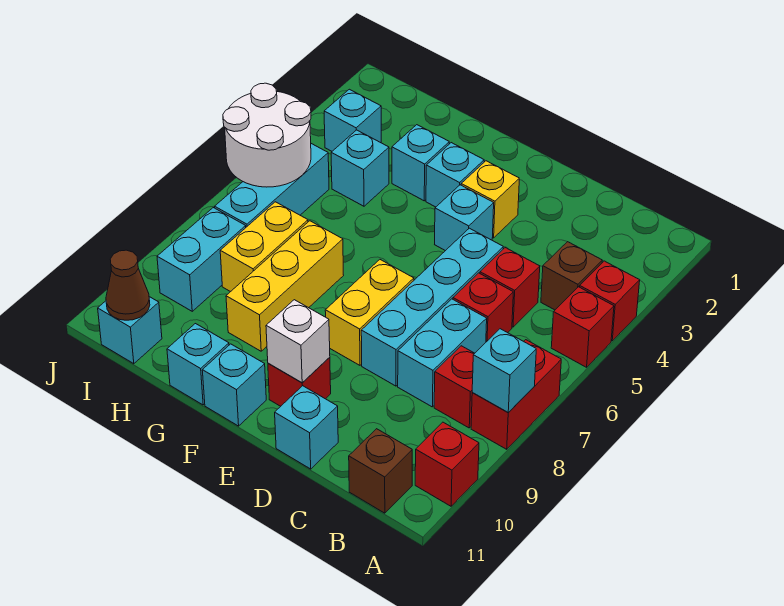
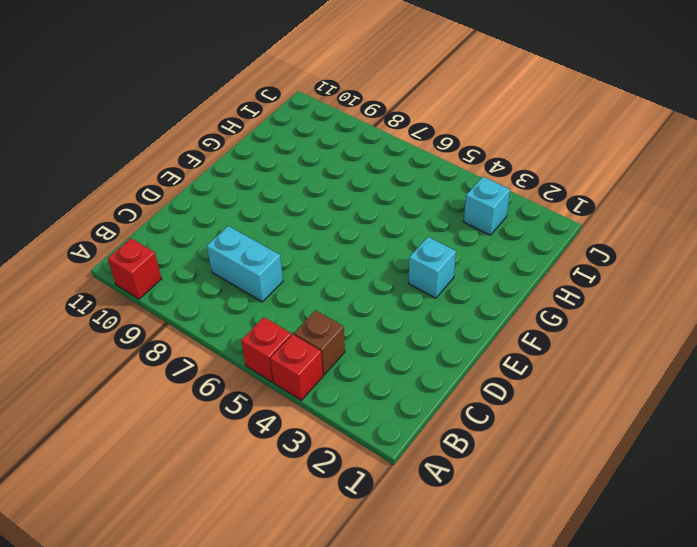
none -> red brick A7:A8 level 1
none -> red brick B8 level 1
none -> brown brick B11 level 1
none -> red brick C5 level 1

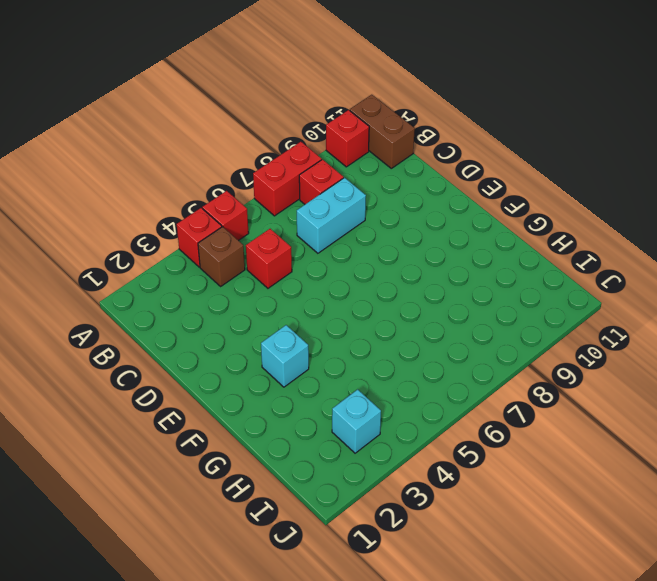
brown brick A11:B11 level 1 -> brown brick B11 level 1
none -> red brick C6 level 1
none -> cyan brick D5:D8 level 1
none -> cyan brick D11 level 1
none -> yellow brick E3 level 1

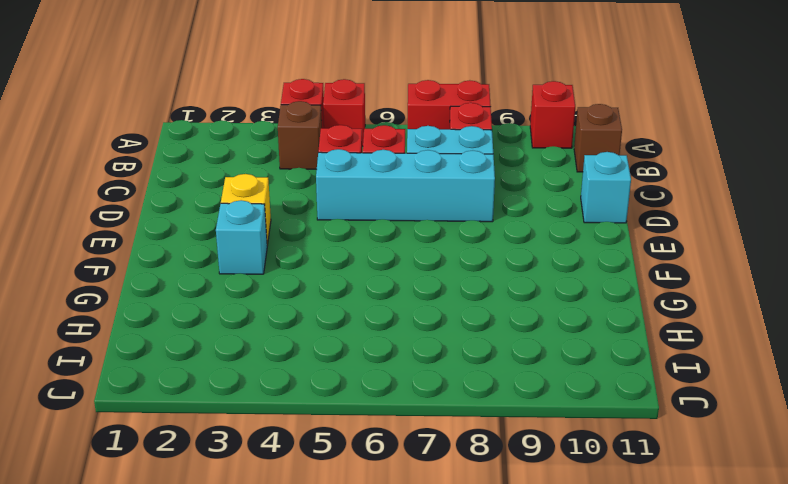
none -> cyan brick E4 level 1
none -> yellow brick E7:E8 level 1
none -> red brick E10 level 1
none -> cyan brick F11 level 1

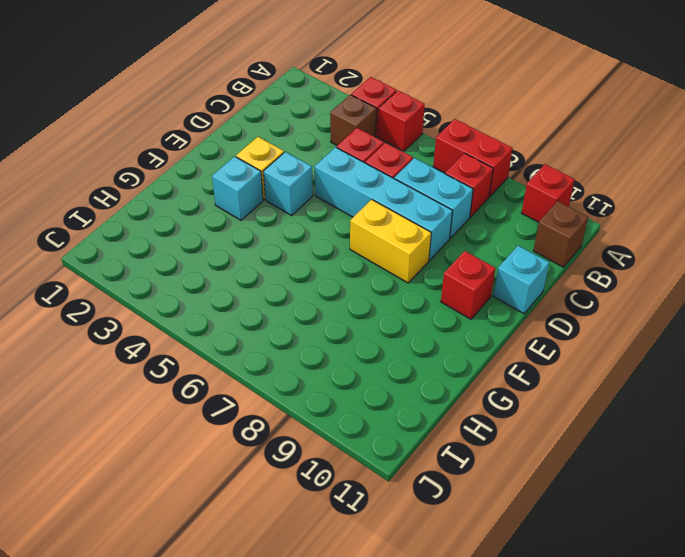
none -> cyan brick F11 level 1
none -> cyan brick G3 level 1
none -> yellow brick G7:G9 level 1
none -> cyan brick G11 level 1

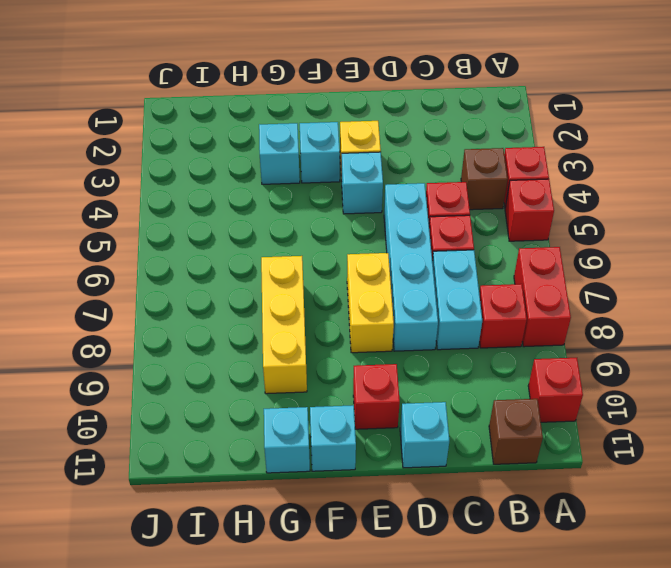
none -> cyan brick H4 level 1
none -> yellow brick H7:H8 level 1
none -> cyan brick I3 level 1
none -> cyan brick I5:I7 level 1

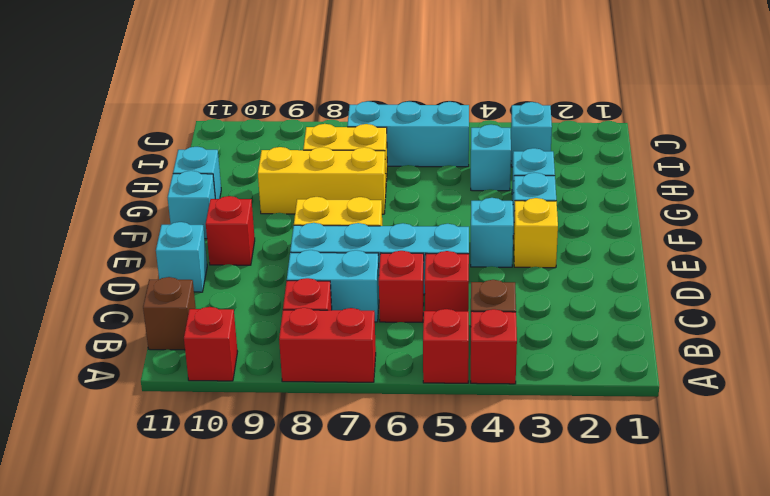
none -> cyan brick I8:I9 level 1
none -> cyan brick I11 level 1
none -> cyan brick A8 level 2
none -> white brick E10 level 2

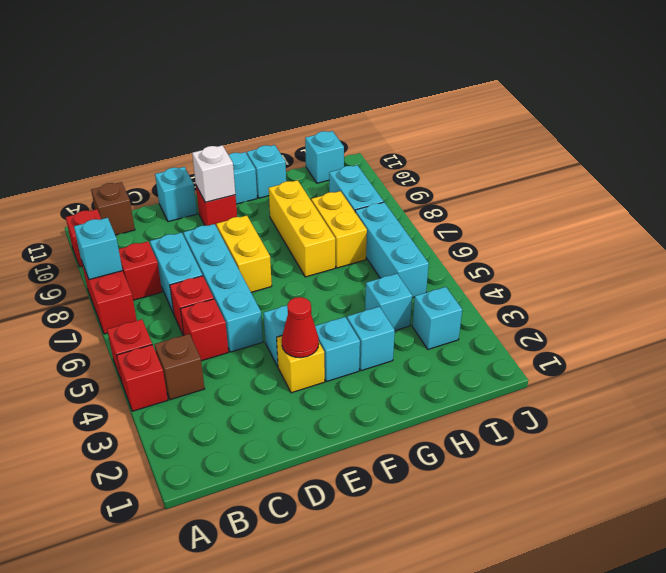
red cone E3 level 2 -> none
none -> white round brick I5:J6 level 2
none -> brown cone I11 level 2

